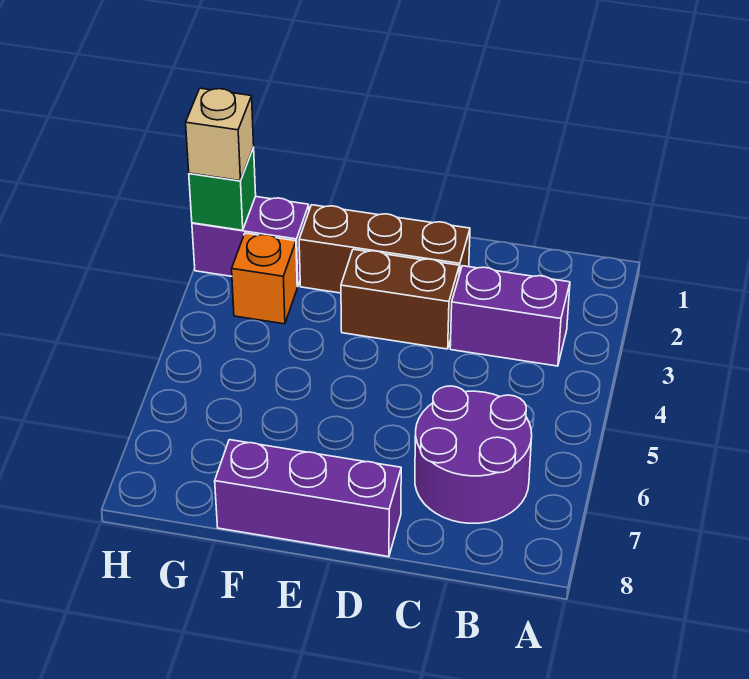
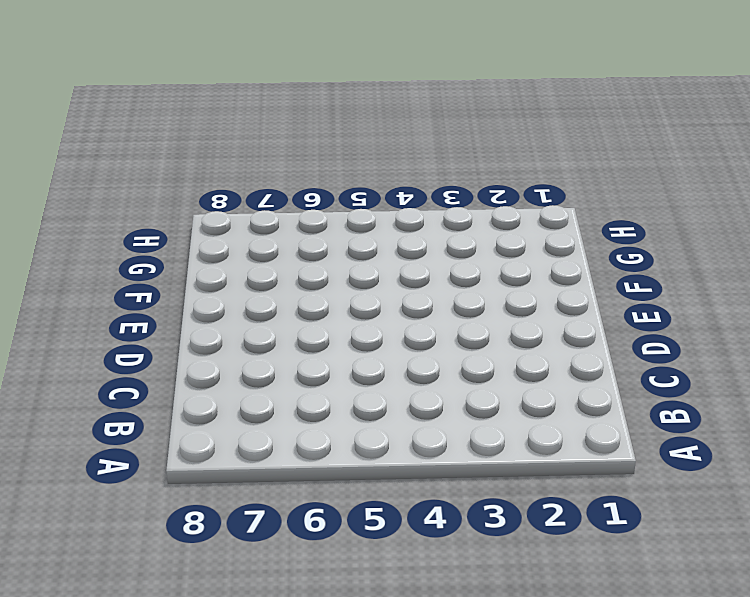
none -> purple brick B3:C3 level 1
none -> purple round brick B6:C7 level 1

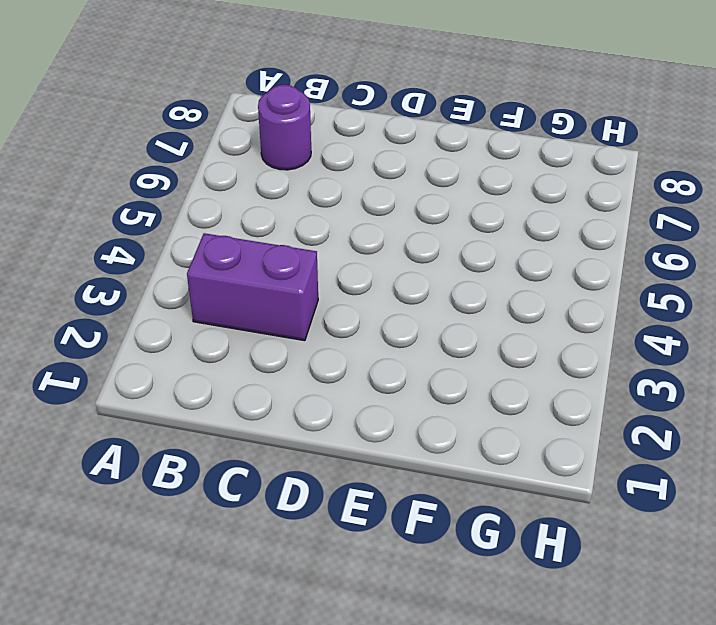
purple round brick B7 level 1 -> purple round brick B6:C7 level 1
none -> brown brick D2:F2 level 1
none -> brown brick D3:E3 level 1

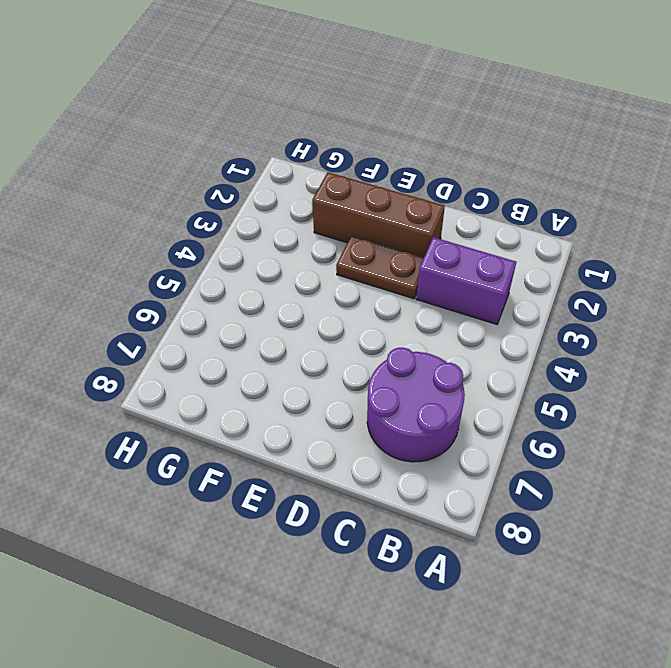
brown plate D3:E3 level 1 -> brown brick D3:E3 level 1
none -> purple brick D8:F8 level 1
none -> purple brick G2:H2 level 1

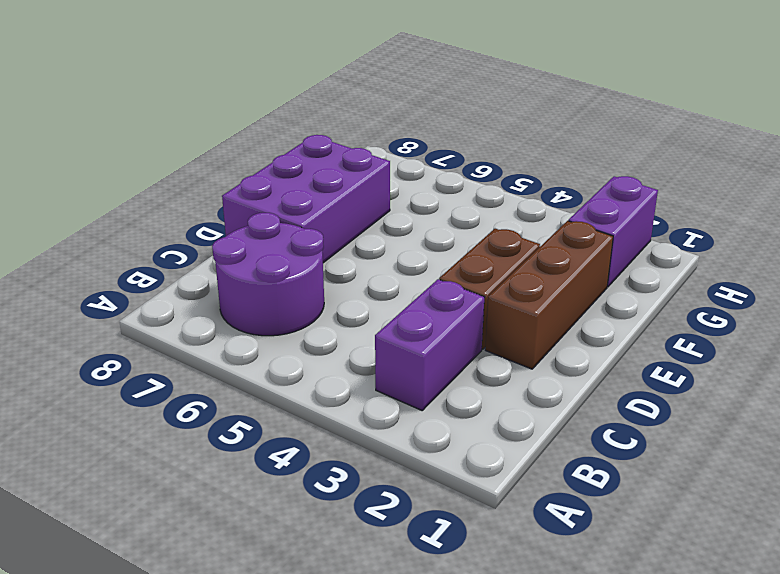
purple brick D7:F8 level 1 -> purple brick D8:F8 level 1
none -> orange brick G3 level 1
none -> green brick H2 level 2

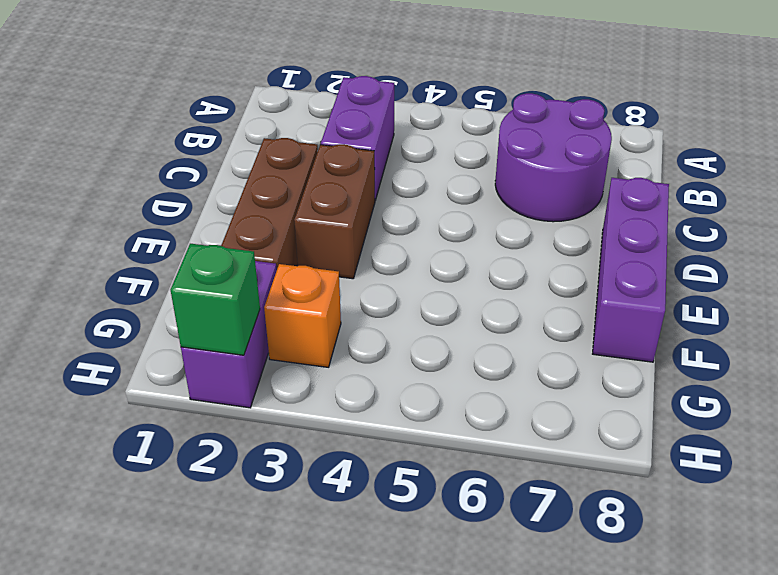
none -> tan brick H2 level 3

